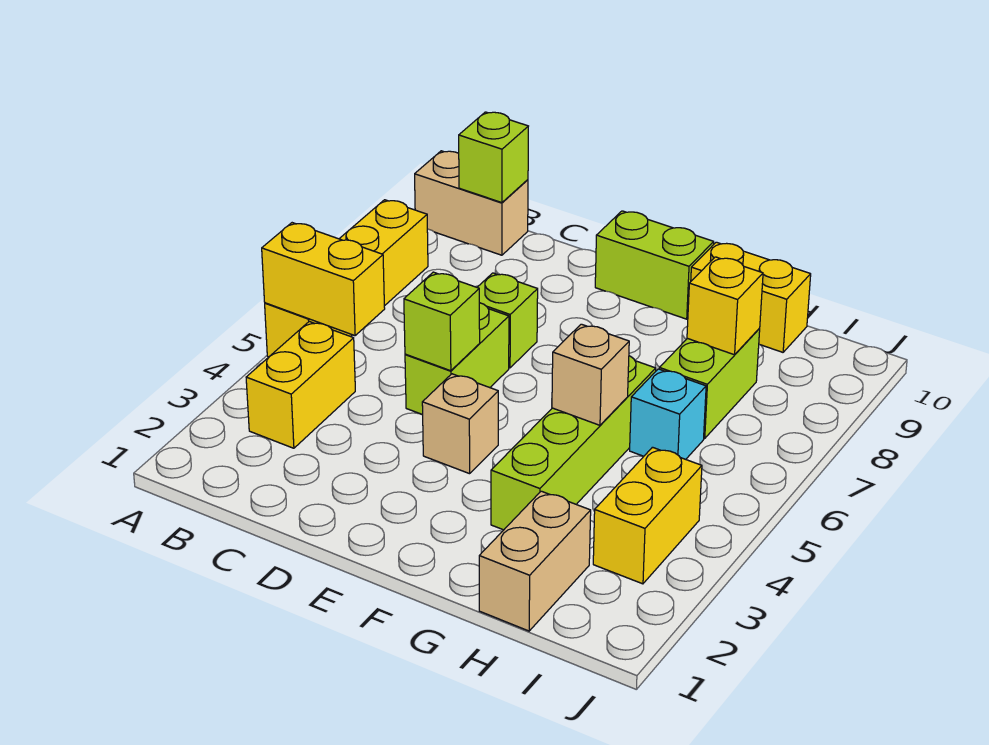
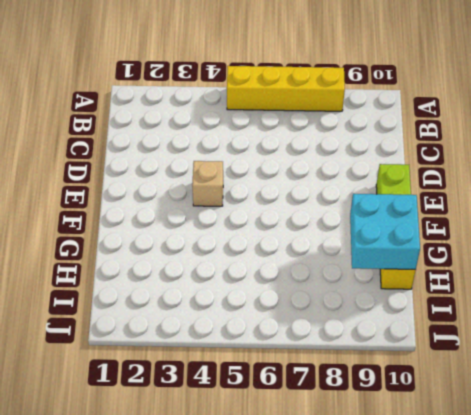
cyan brick G9:H10 level 2 -> none
none -> tan brick A10:B10 level 1
none -> yellow brick B3:B4 level 1
none -> lime brick D5:D6 level 1

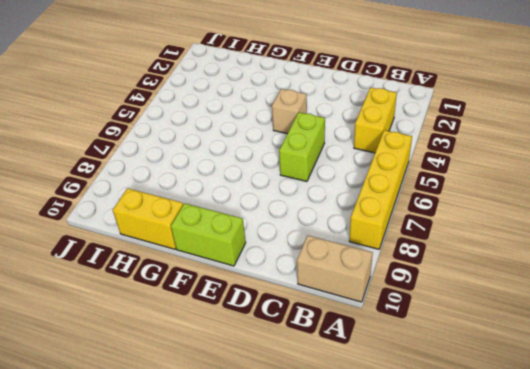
none -> lime brick D7 level 1
none -> lime brick G3:G6 level 1
none -> tan brick H1:H2 level 1

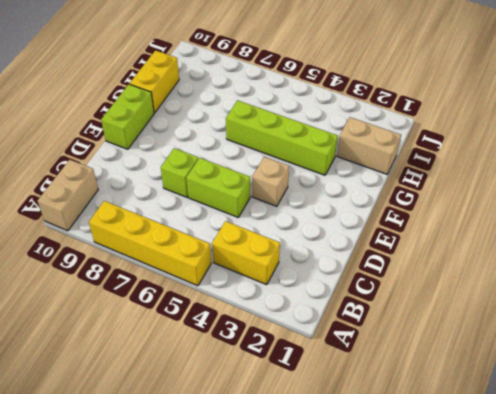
none -> cyan brick H6 level 1
none -> lime brick H7:H8 level 1
none -> yellow brick I3:I4 level 1

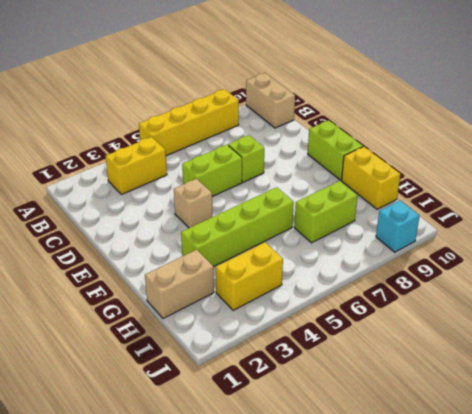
cyan brick J9 level 1 -> cyan brick H6 level 1
none -> yellow brick A5:B5 level 2
none -> lime brick B10 level 2
none -> lime brick D5 level 2

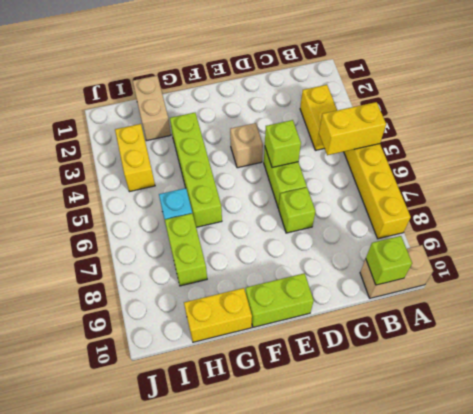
none -> tan brick G5 level 2
none -> yellow brick H8 level 2

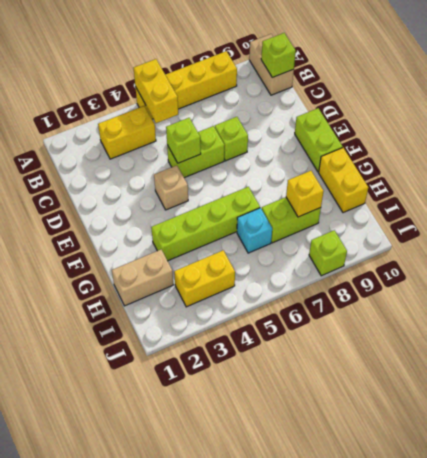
lime brick J8 level 1 -> none
none -> tan brick G5 level 2

